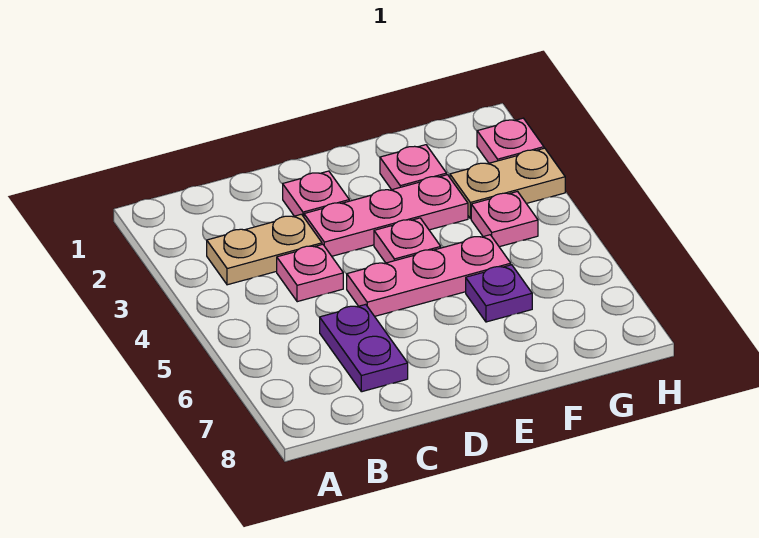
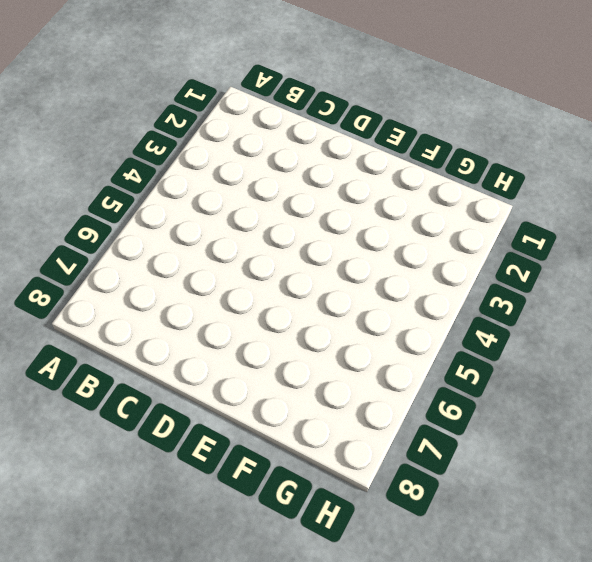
none -> tan plate B3:C3 level 1
none -> pink plate C4 level 1
none -> purple plate C6:C7 level 1

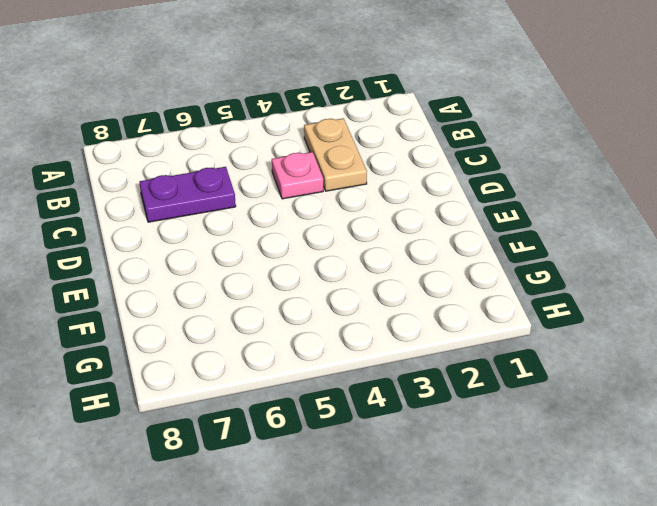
none -> pink plate D2 level 1
none -> pink plate D3:F3 level 1
none -> pink plate D5:F5 level 1

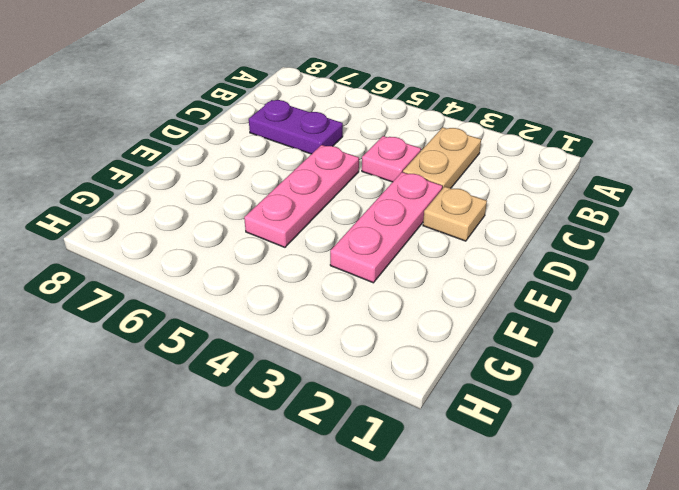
tan plate D2 level 1 -> pink plate D2 level 1
none -> pink plate E4 level 1
none -> pink plate F2 level 1
none -> purple plate F6 level 1

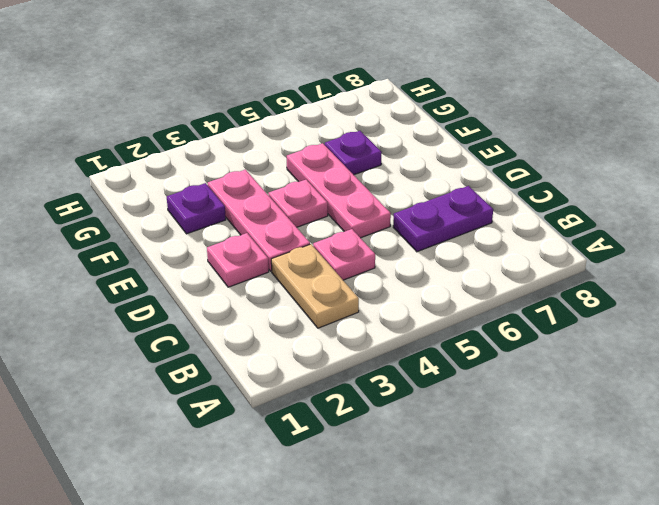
purple plate F2 level 1 -> pink plate F2 level 1
none -> tan plate G3:H3 level 1
none -> pink plate G4 level 1
none -> pink plate H2 level 1

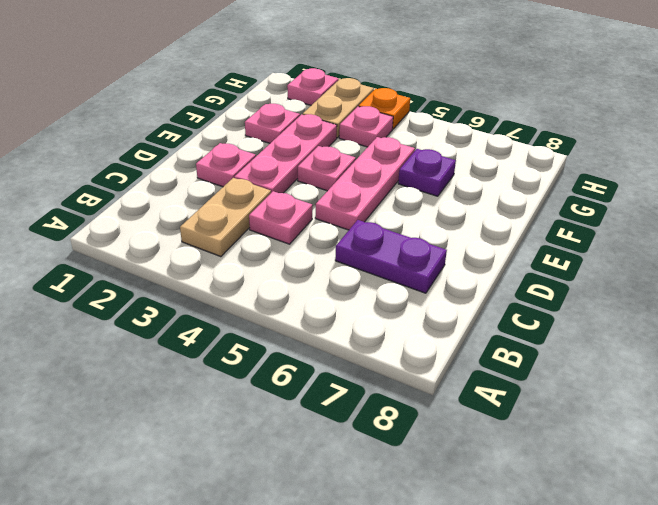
orange plate H4 level 1 -> none

